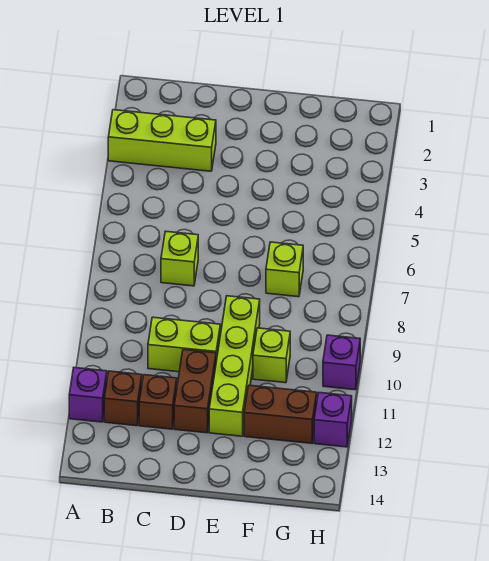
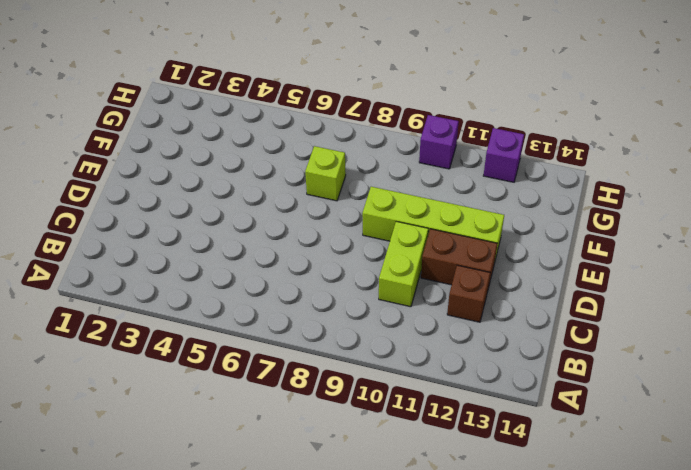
none -> lime brick A3:C3 level 1
none -> purple brick A12 level 1
none -> brown brick B12 level 1

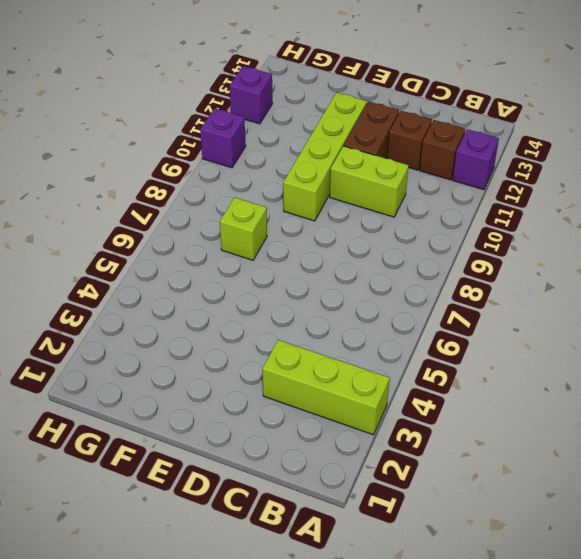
none -> lime brick C7 level 1
none -> lime brick F10 level 1
none -> brown brick F12:G12 level 1

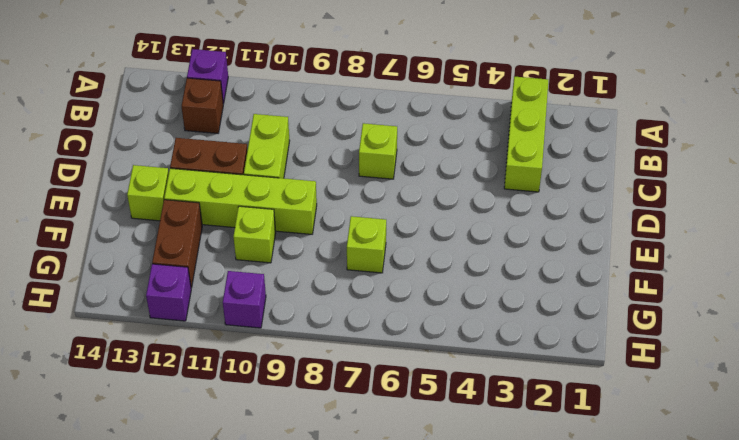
lime brick E13 level 1 -> none
none -> brown brick C12 level 1

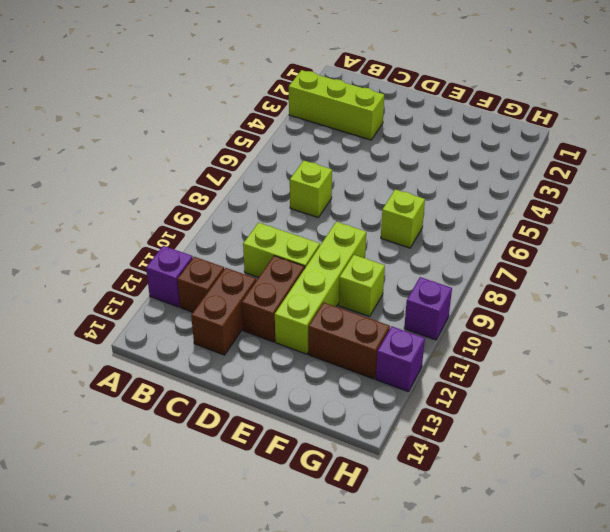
brown brick C12:C13 level 1 -> brown brick C12 level 1

